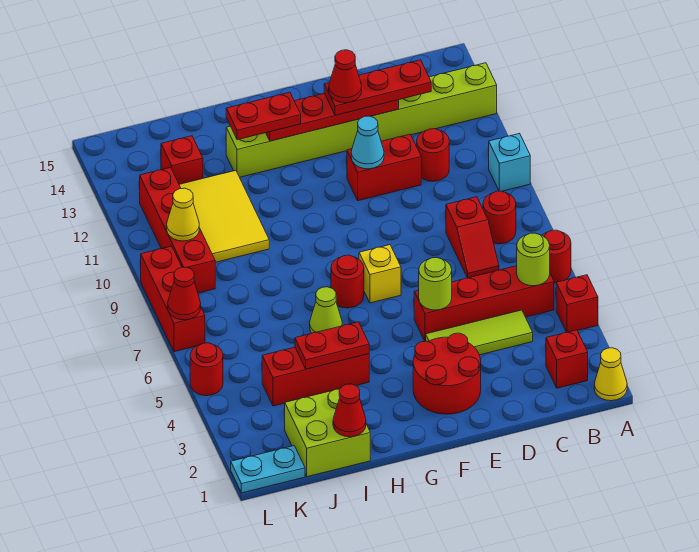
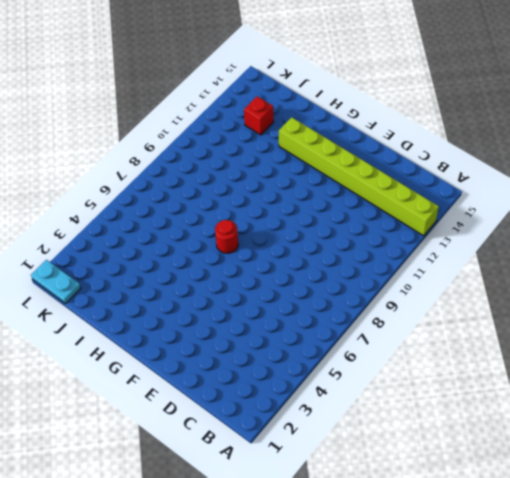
none -> yellow cone A1 level 1
none -> red brick A4 level 1
none -> red round brick A6 level 1
none -> cyan brick A10 level 1

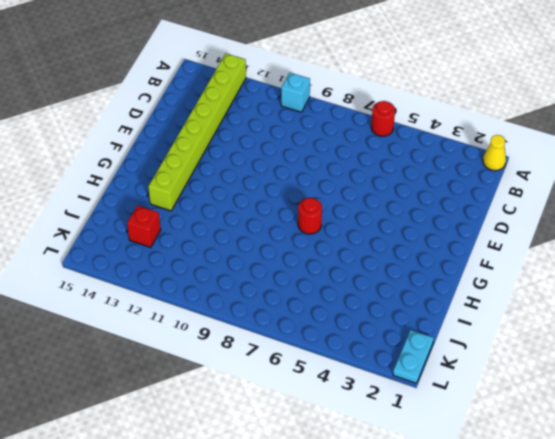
none -> red brick A4 level 1
none -> red brick B2 level 1
none -> red brick B5:E5 level 1
none -> red round brick B8 level 1

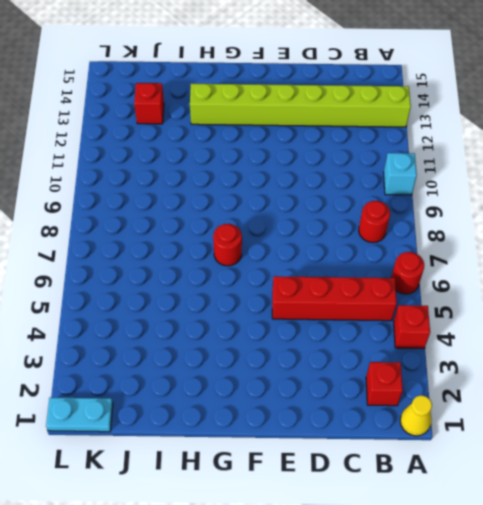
none -> lime tile C4:E4 level 1
none -> red slope C7:C8 level 1 top 8
none -> red round brick C11 level 1
none -> red brick D11:E11 level 1

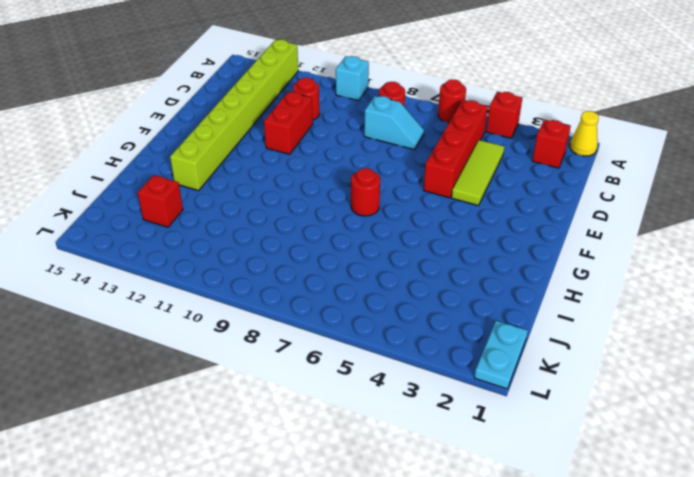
cyan slope C7:C8 level 1 top 8 -> red slope C7:C8 level 1 top 8
none -> red round brick E2:F3 level 1
none -> yellow brick F7 level 1
none -> red brick H4:J4 level 1
none -> lime cone H6 level 1

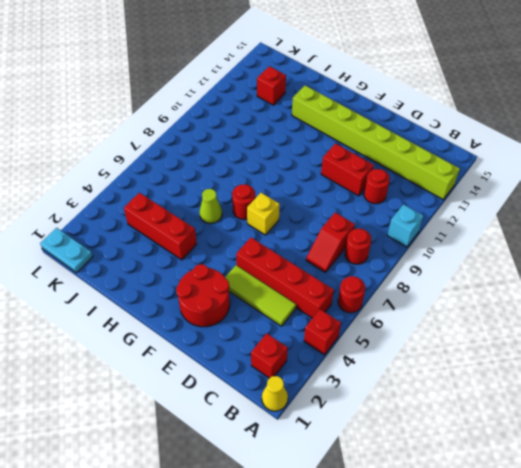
none -> lime brick I1:J2 level 1
none -> yellow tile I10:J12 level 1
none -> red brick K9:K12 level 1
none -> red round brick L5 level 1

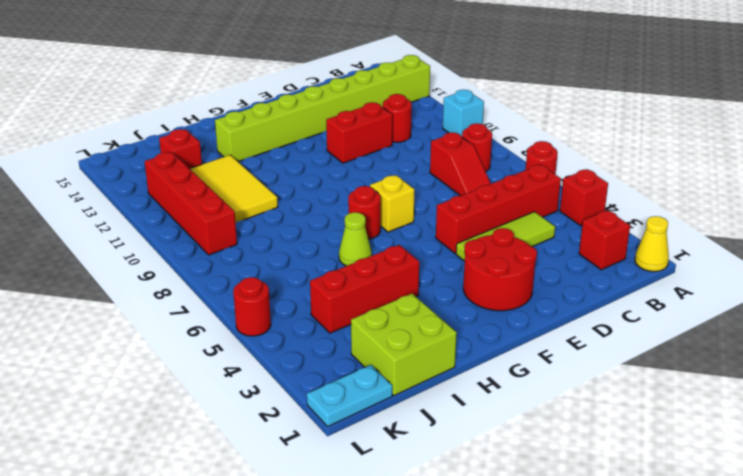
none -> red brick L7:L9 level 1
none -> lime round brick B5 level 2
none -> red plate D13:G13 level 2
none -> lime round brick E5 level 2

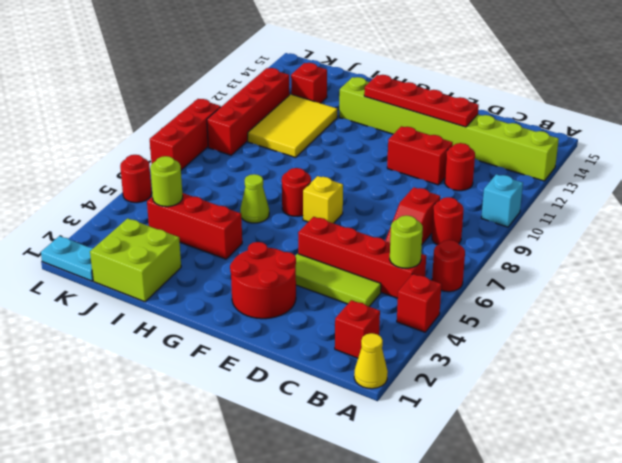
lime round brick J4 level 2 -> lime round brick E5 level 2
none -> cyan cone E11 level 2
none -> red plate H4:I4 level 2
none -> red cone I1 level 2
none -> yellow cone K10 level 2

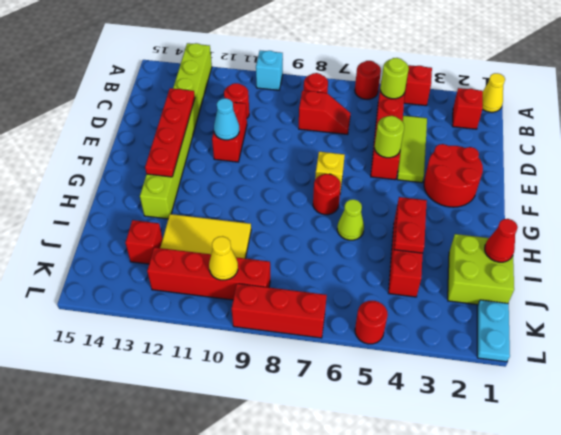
none -> red cone L7 level 2
none -> red plate C13:E13 level 3
none -> red plate G13:H13 level 3
none -> red cone E13 level 4

